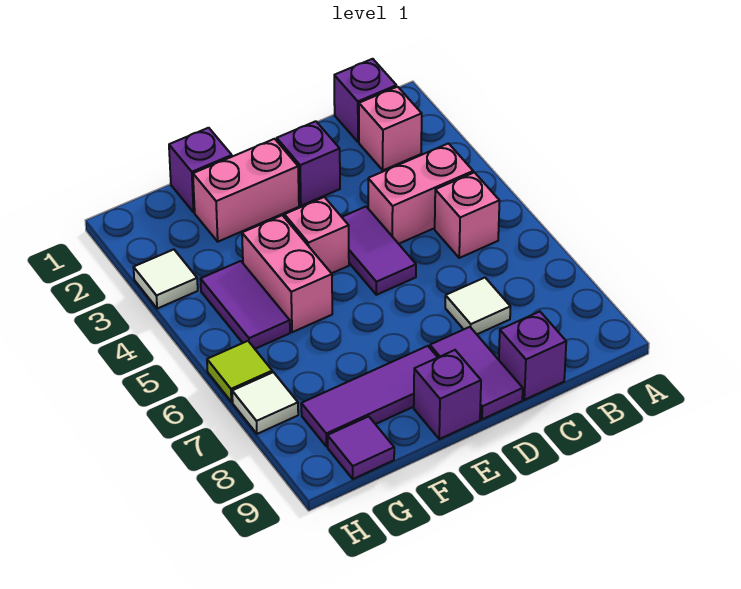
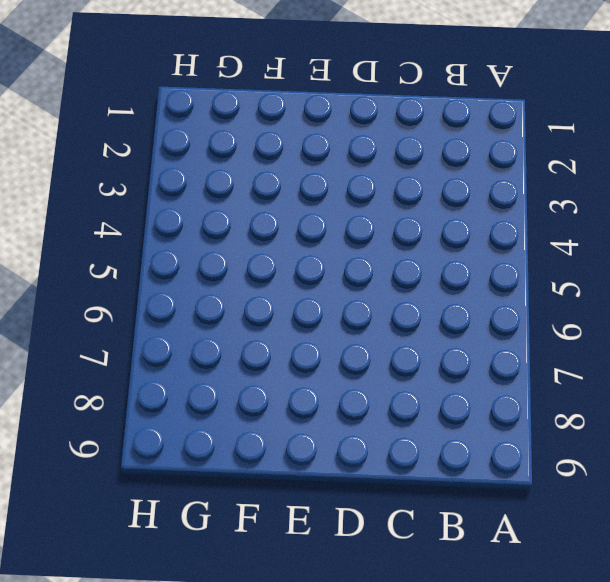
none -> purple brick B1 level 1
none -> pink brick B2 level 1
none -> pink brick B4:C4 level 1

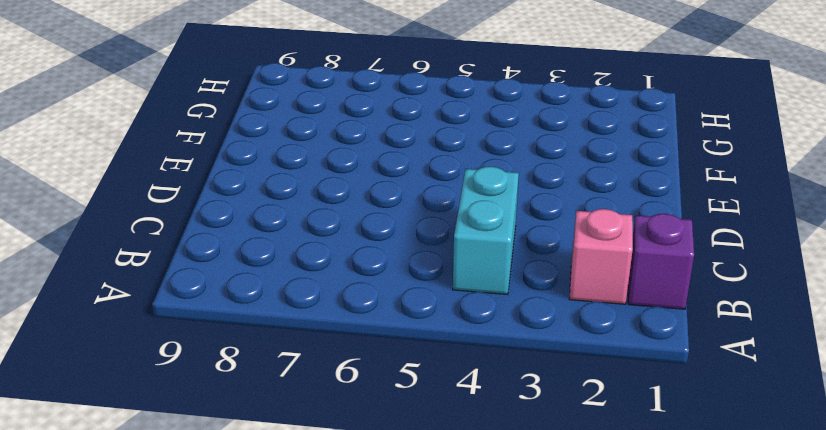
cyan brick B4:C4 level 1 -> pink brick B4:C4 level 1
none -> pink brick B5 level 1
none -> white tile C7 level 1
none -> purple brick C9 level 1

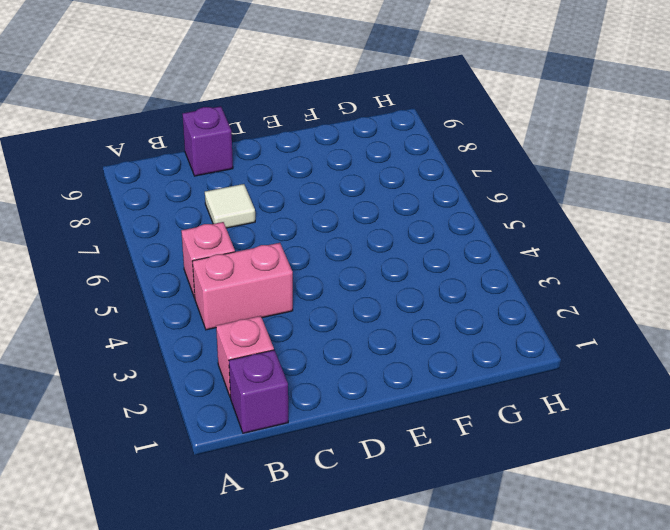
none -> purple brick D2 level 1
none -> purple tile D4:D5 level 1
none -> purple tile D8:D9 level 1

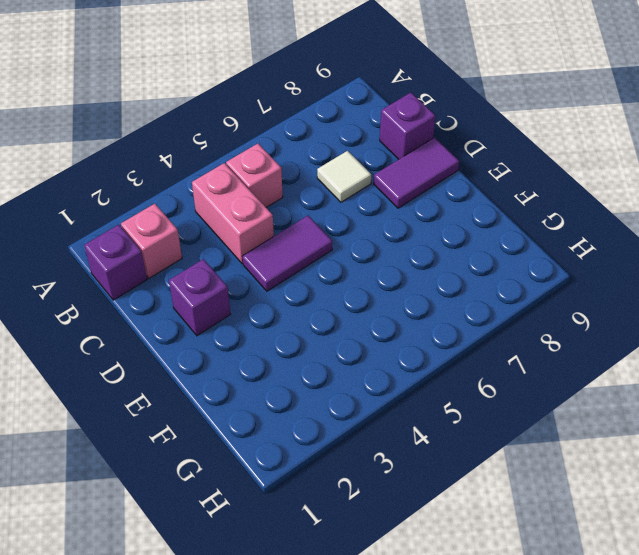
none -> pink brick E2:F2 level 1
none -> pink brick E4 level 1
none -> purple tile E8:G8 level 1

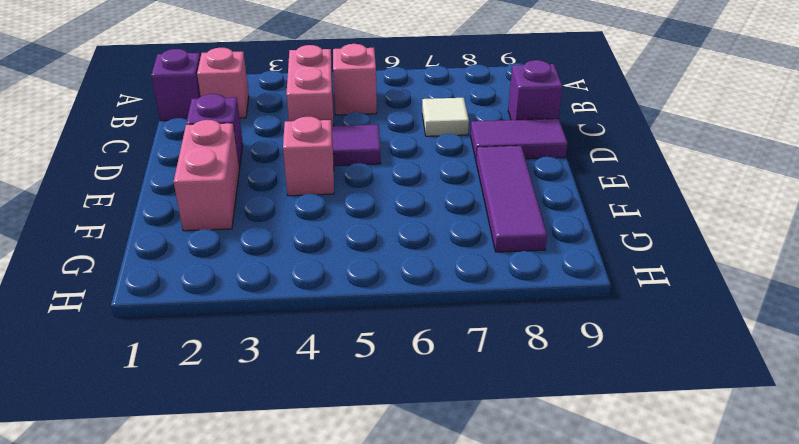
none -> purple brick E9 level 1
none -> purple brick F1 level 1
none -> pink brick F4:F5 level 1

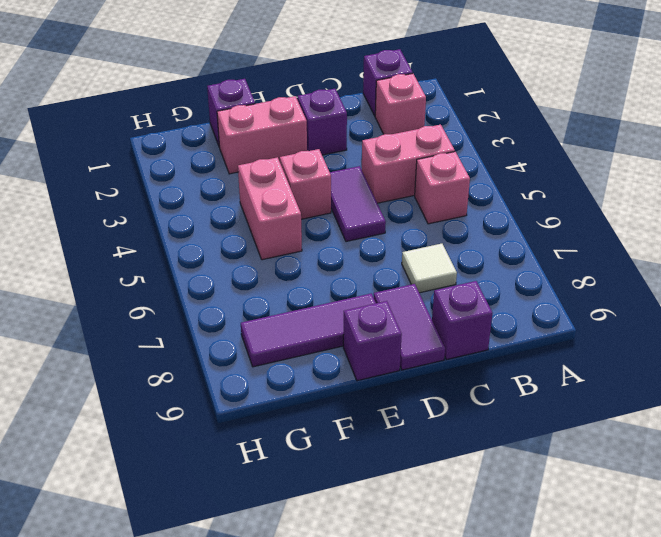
none -> purple tile G4:G5 level 1
none -> purple tile G9 level 1
none -> white tile H3 level 1

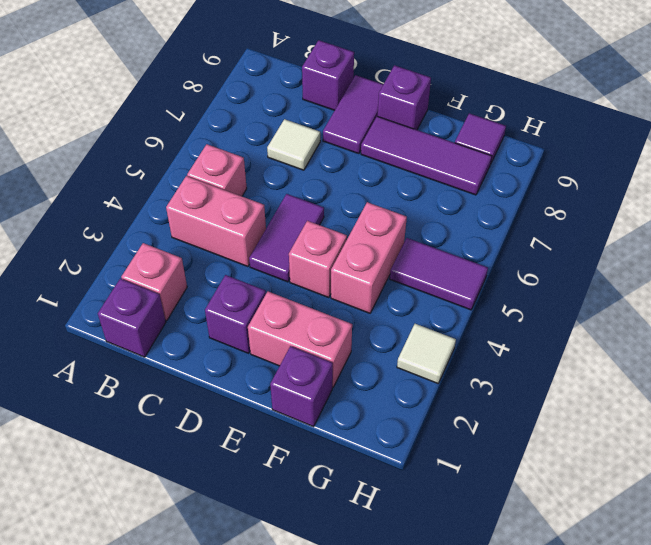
purple tile G5:H5 level 1 -> purple tile G4:G5 level 1
none -> lime tile H6 level 1
none -> white tile H7 level 1

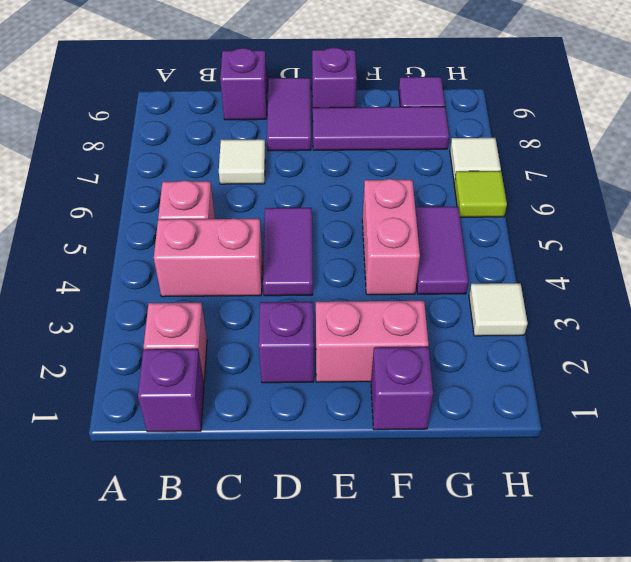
none -> pink brick E4 level 1

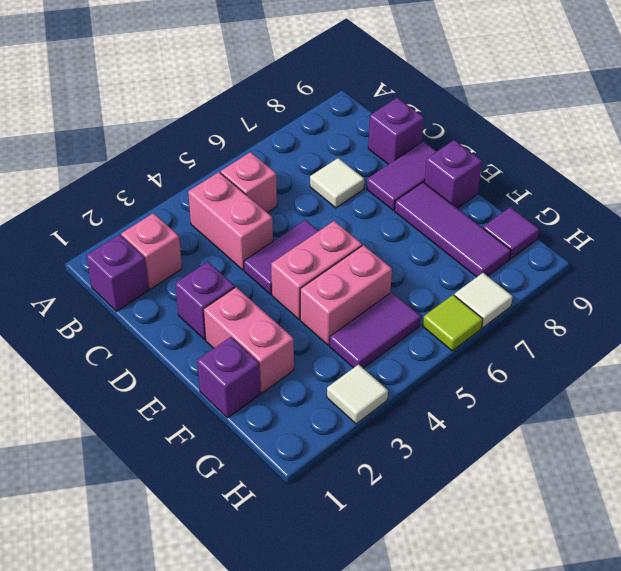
pink brick E4:E5 level 1 -> pink brick E4 level 1

